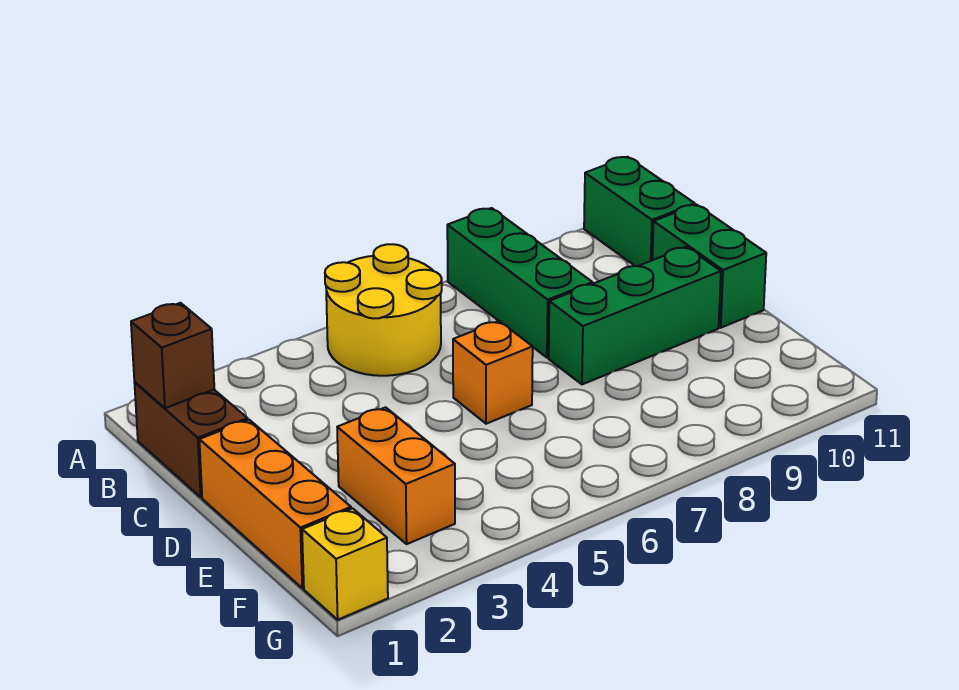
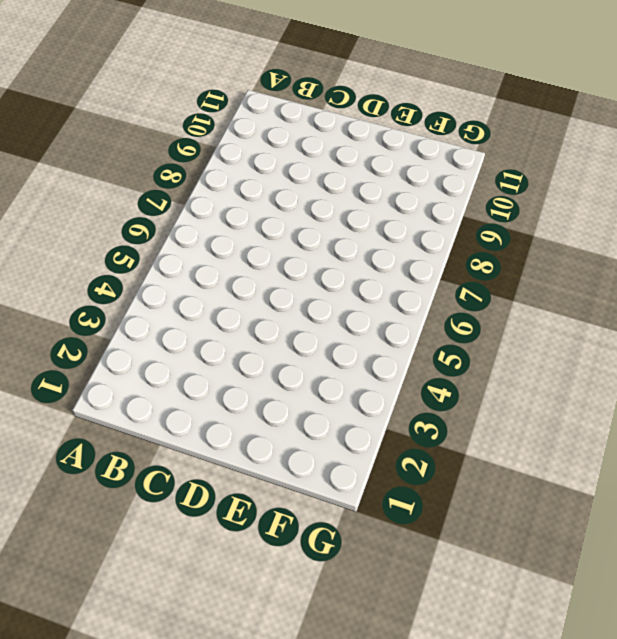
none -> yellow round brick A5:B6 level 1
none -> green brick A8:C8 level 1

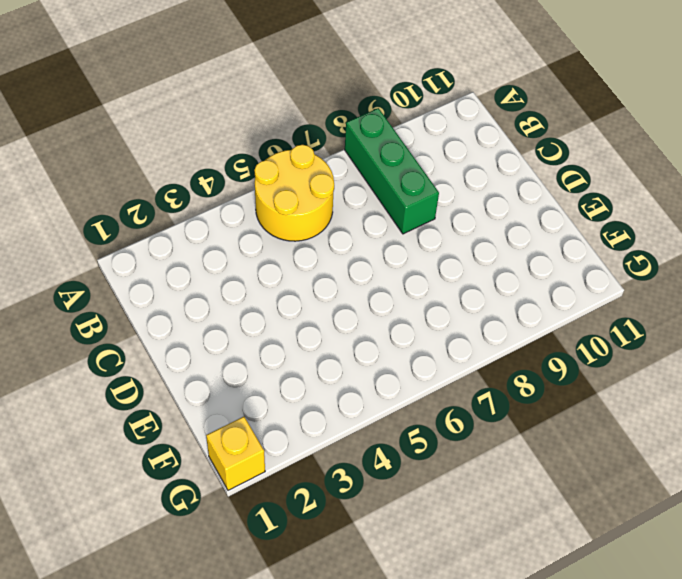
none -> green brick A11:B11 level 1
none -> brown brick B1:C1 level 1

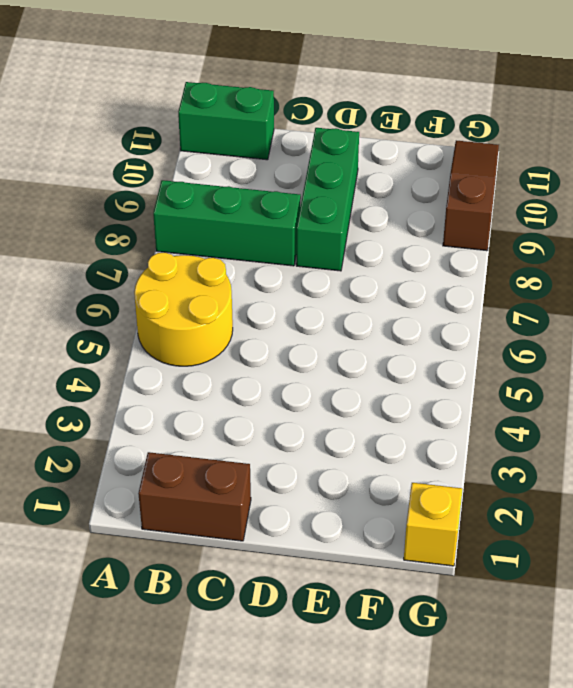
brown slope G9:G11 level 1 top 9 -> none
none -> green brick C11:D11 level 1
none -> orange brick D1:F1 level 1

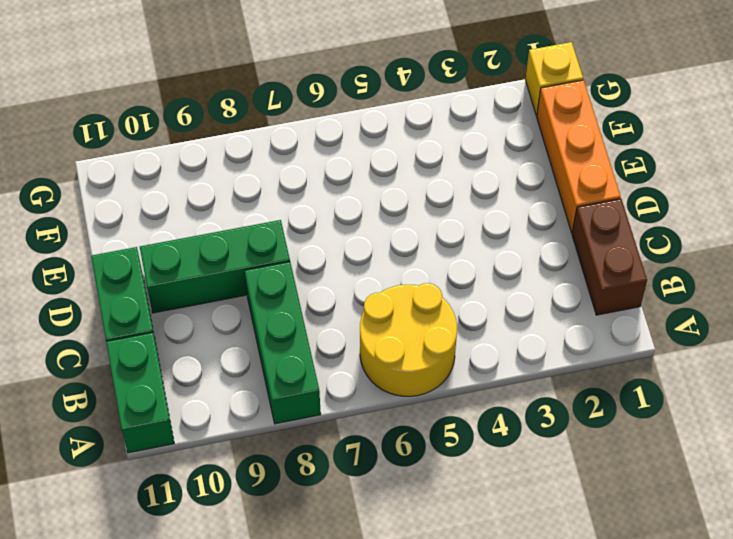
none -> orange brick D6 level 1
none -> orange brick E3:F3 level 1

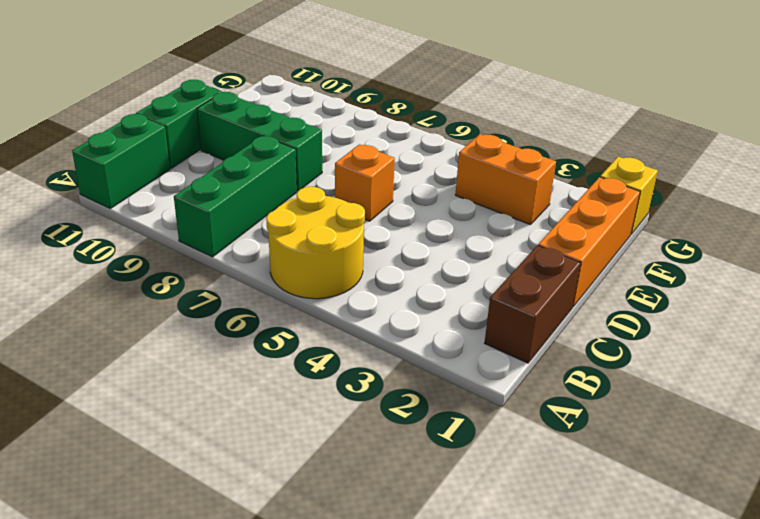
orange brick F3:F4 level 1 -> orange brick E3:F3 level 1
none -> brown brick B1 level 2

